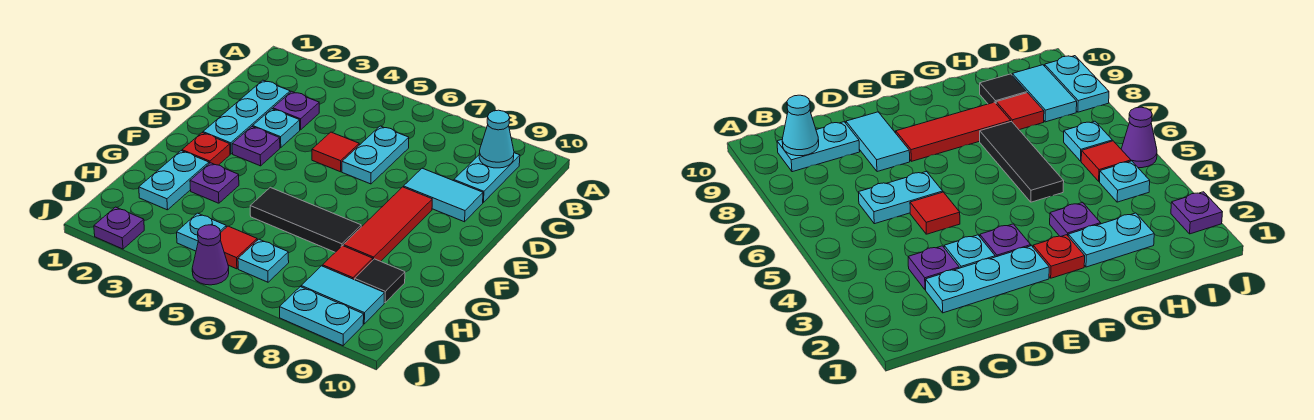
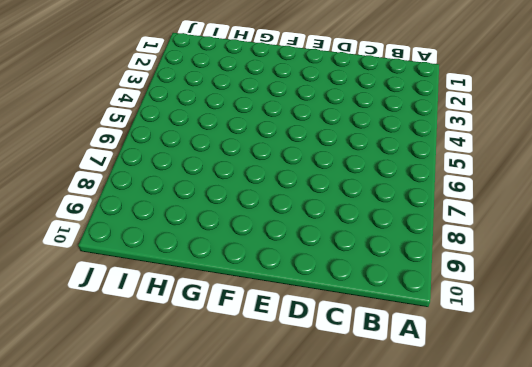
none -> cyan plate B9:C9 level 1
none -> cyan plate C2:E2 level 1
none -> purple plate C3 level 1

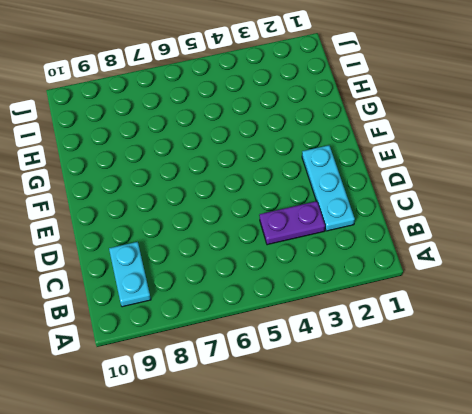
purple plate C3:C4 level 1 -> purple plate C3 level 1
none -> cyan plate C6:D6 level 1
none -> cyan plate D3 level 1
none -> red tile D5 level 1

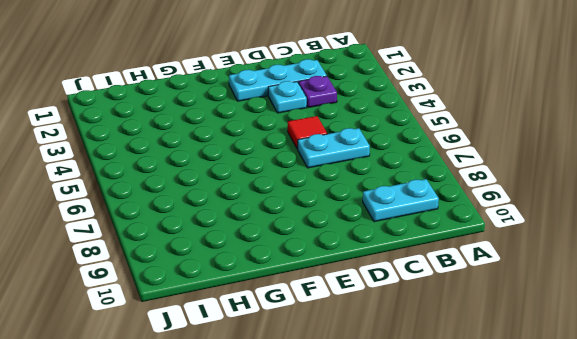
none -> cyan tile D8:D9 level 1
none -> purple plate E3 level 1
none -> red tile E8:G8 level 1

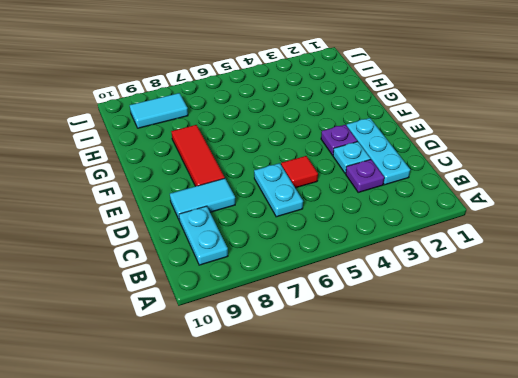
none -> red plate F2 level 1
none -> cyan plate G2:H2 level 1
none -> purple plate G3 level 1

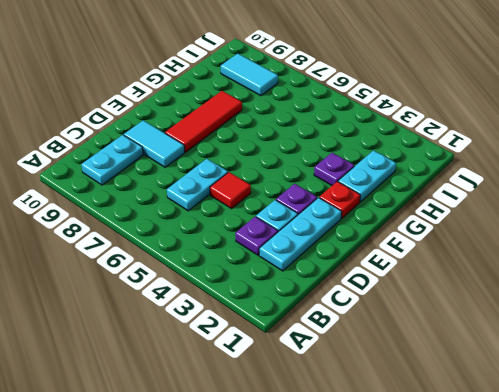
none -> black tile G5:G7 level 1
none -> red tile H8 level 1
none -> black tile H9 level 1

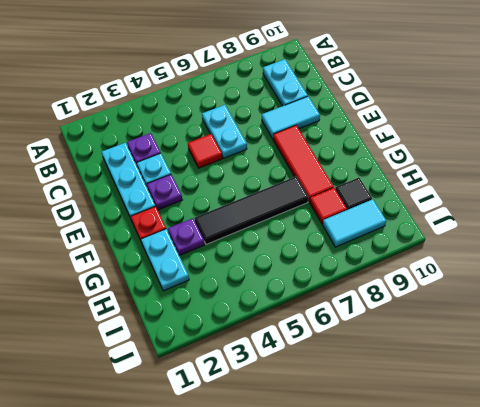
black tile G4:G7 level 1 -> black tile G5:G7 level 1
none -> cyan plate I4 level 1
none -> red tile I5 level 1
none -> cyan plate I6 level 1

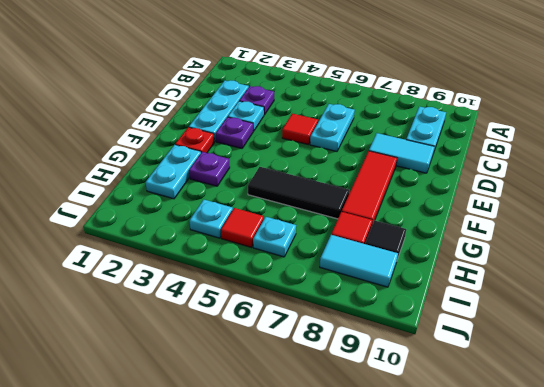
none -> purple plate J2 level 1
none -> purple cone J5 level 1
none -> cyan plate J8:J9 level 1

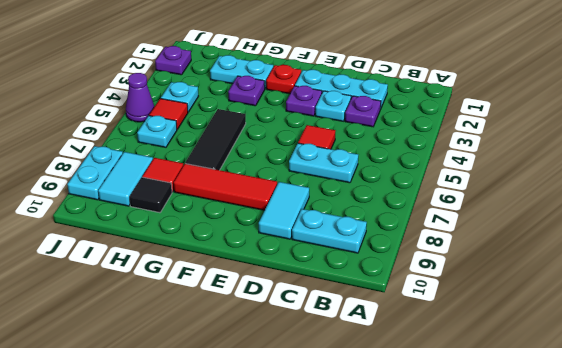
none -> cyan cone B9 level 2

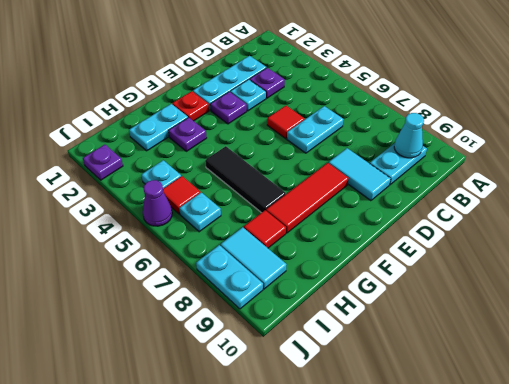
none -> black tile H9 level 1

